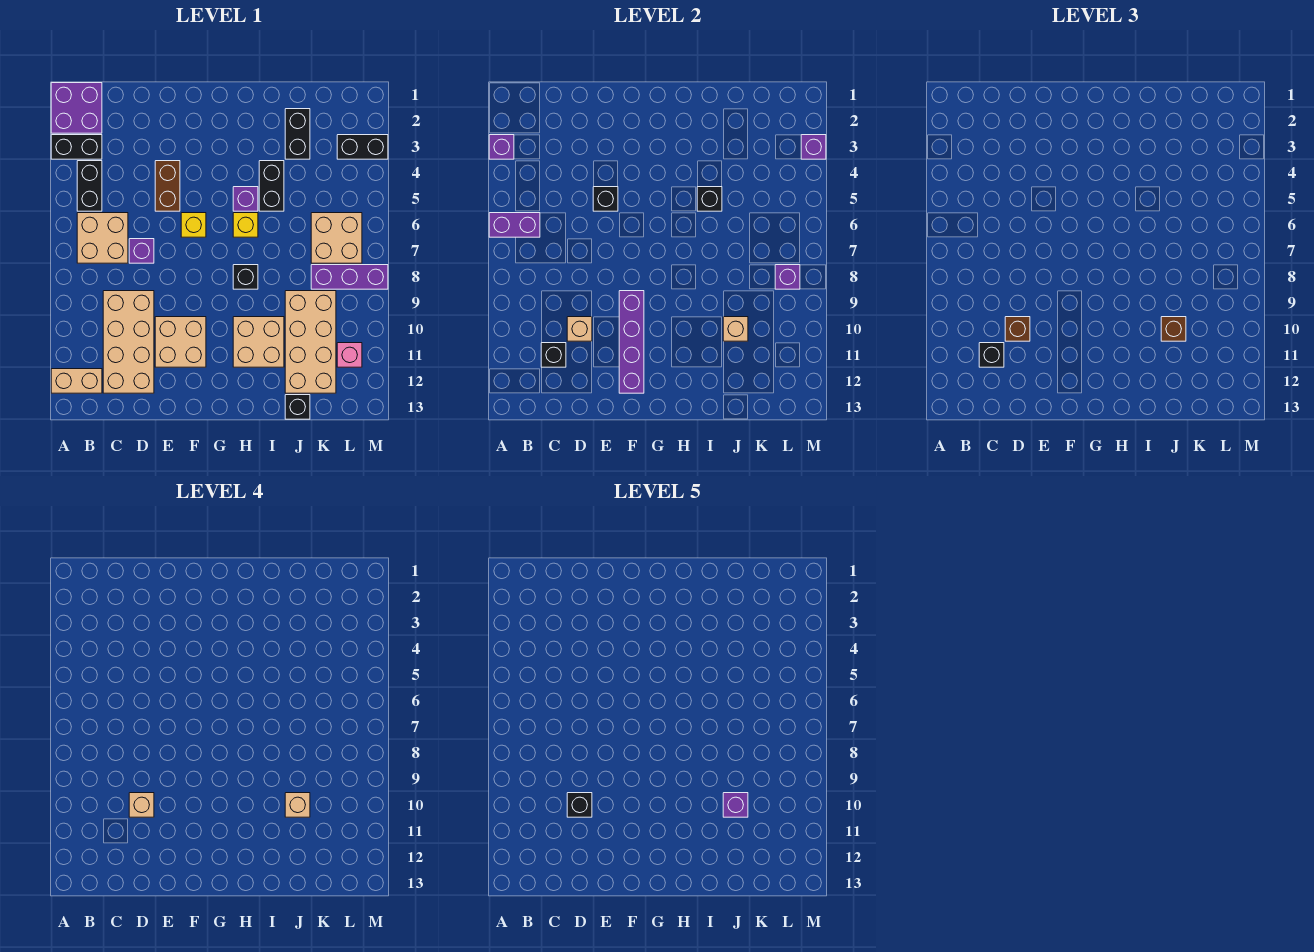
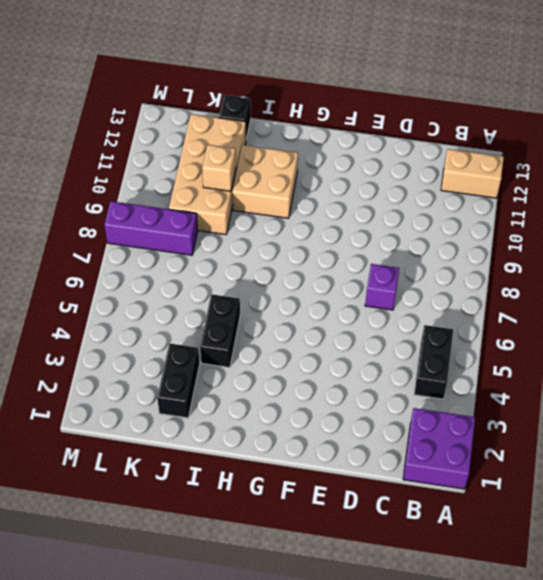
none -> black brick A3:B3 level 1
none -> tan brick B6:C7 level 1
none -> tan brick C9:D12 level 1
none -> brown brick E4:E5 level 1

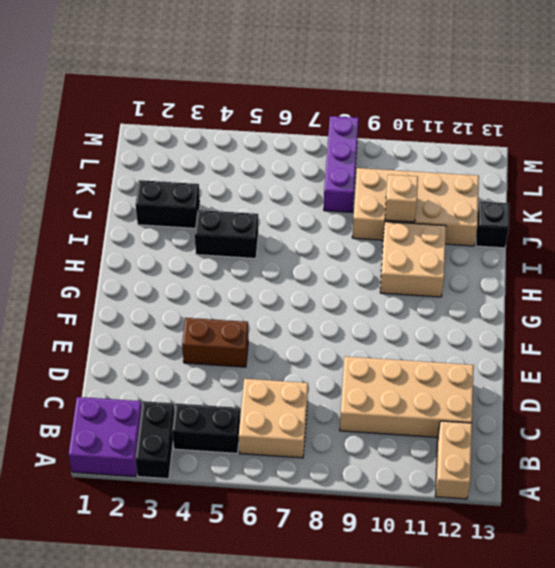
none -> purple brick D7 level 1
none -> tan brick E10:F11 level 1
none -> yellow brick F6 level 1
none -> purple brick H5 level 1

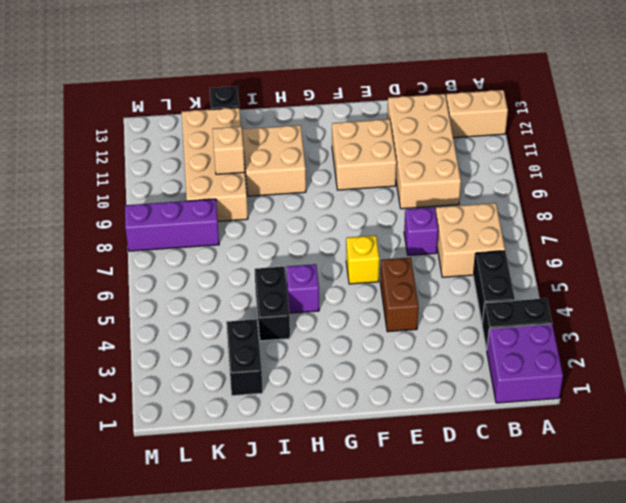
none -> yellow brick H6 level 1
none -> black brick H8 level 1
none -> tan brick K6:L7 level 1
none -> black brick L3:M3 level 1

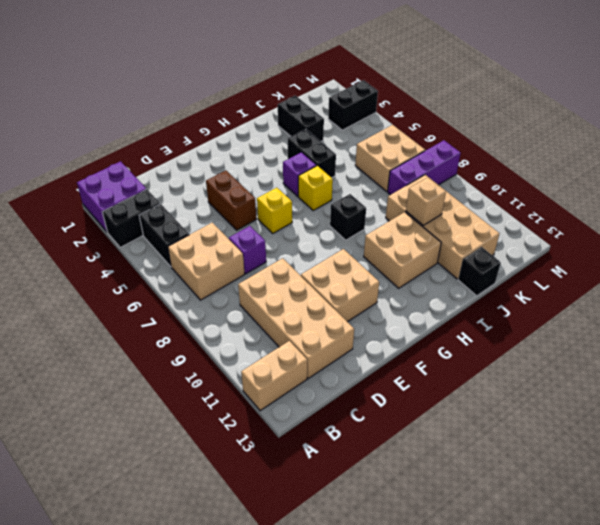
none -> pink brick L11 level 1
none -> purple brick A3 level 2
none -> purple brick A6:B6 level 2
none -> black brick C11 level 2

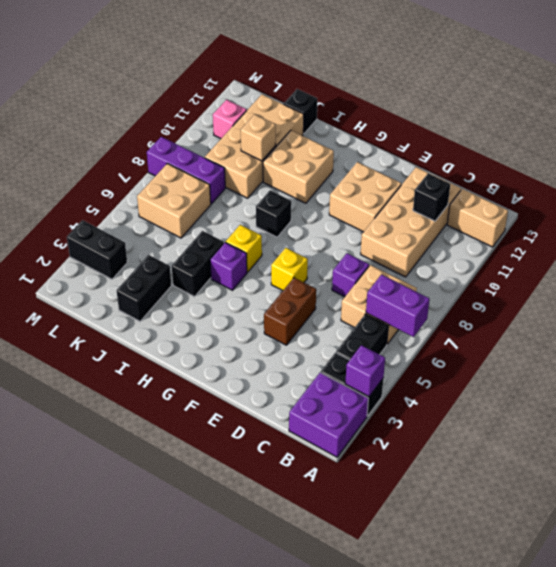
none -> tan brick D10 level 2
none -> black brick E5 level 2
none -> purple brick F9:F12 level 2
none -> black brick I5 level 2

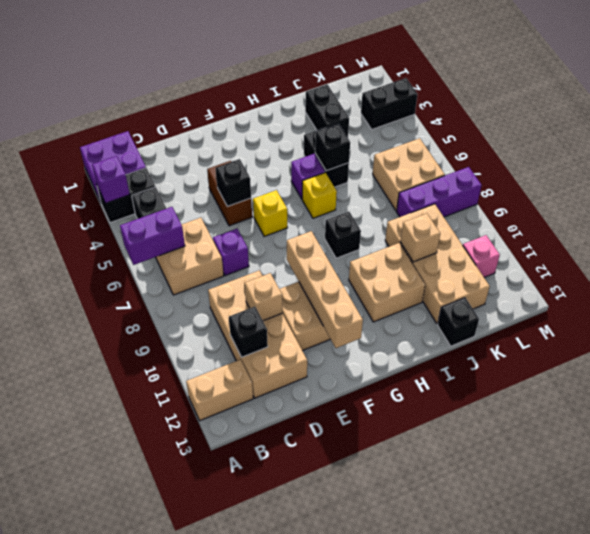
tan brick F9:F12 level 2 -> purple brick F9:F12 level 2
none -> purple brick L8 level 2
none -> purple brick M3 level 2
none -> black brick C11 level 3
none -> brown brick D10 level 3

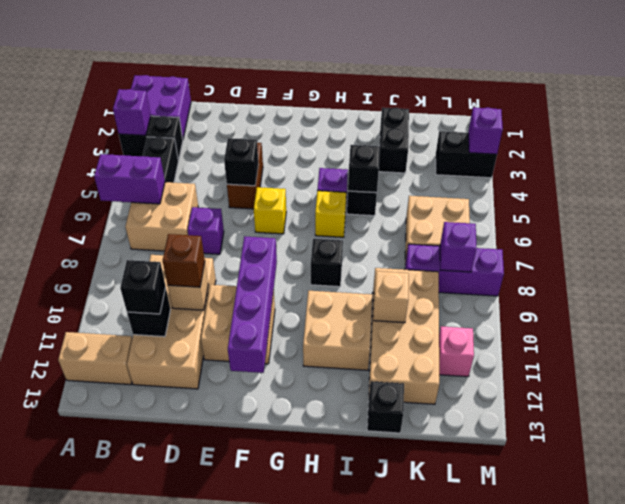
none -> brown brick J10 level 3
none -> tan brick D10 level 4
none -> tan brick J10 level 4
none -> black brick D10 level 5

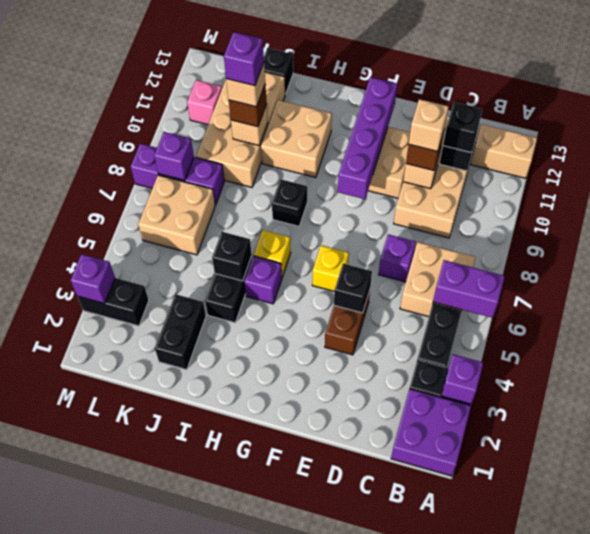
none -> black brick D10 level 5

